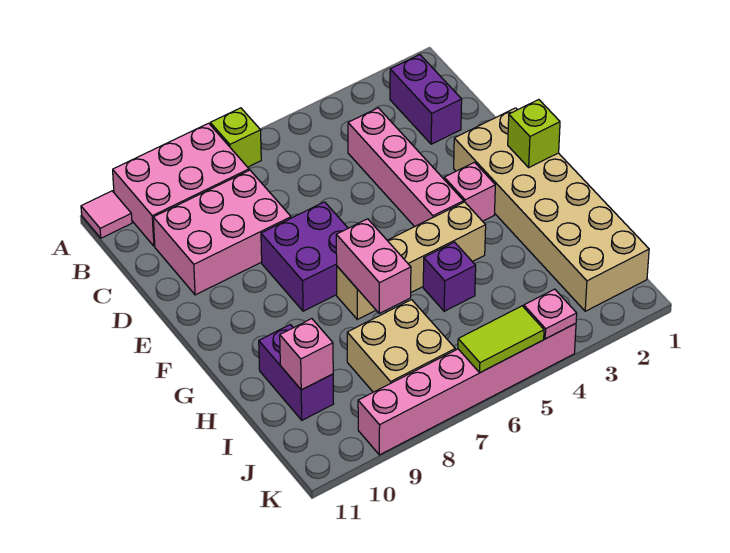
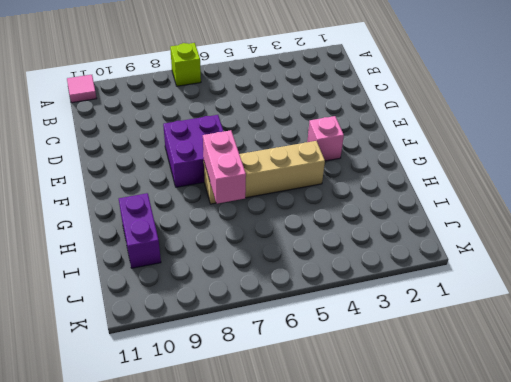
none -> pink brick A8:B10 level 1
none -> purple brick B2:C2 level 1
none -> pink brick C4:F4 level 1

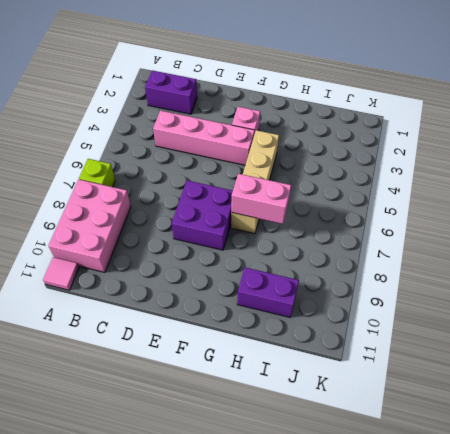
none -> pink brick C8:D10 level 1
none -> tan brick E1:J2 level 1
none -> purple brick H5 level 1

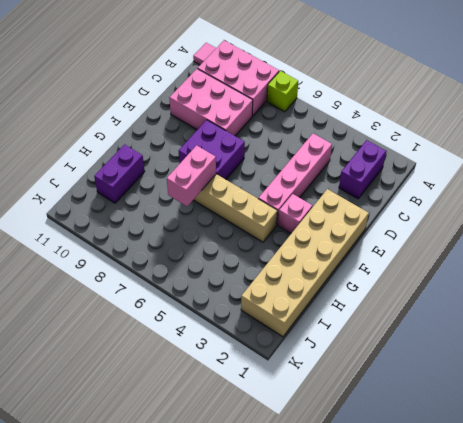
none -> purple brick H5 level 1
none -> tan brick I7:J8 level 1
none -> pink brick K4:K9 level 1

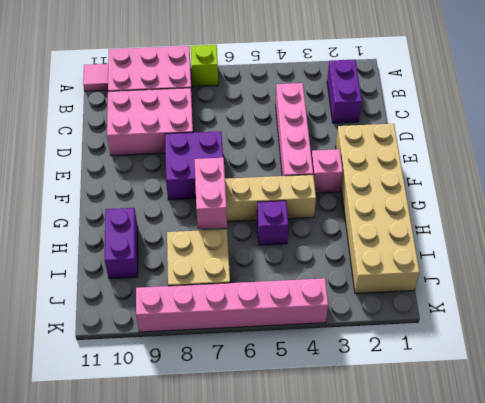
none -> lime brick F1 level 2
none -> pink brick I10 level 2
none -> pink plate K4 level 2

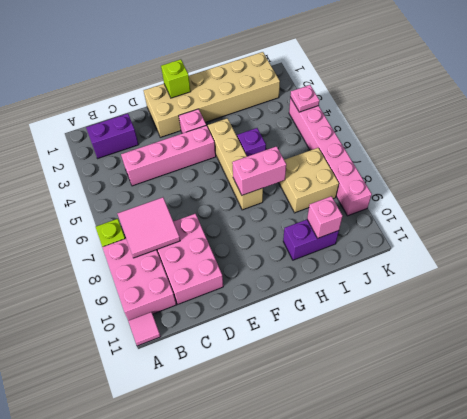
pink tile B7:C8 level 2 -> none
none -> purple brick E7:F8 level 1
none -> lime tile K5:K6 level 2

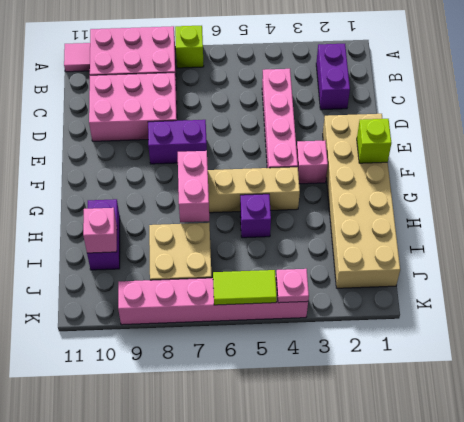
purple brick E7:E8 level 1 -> purple brick E7:F8 level 1

